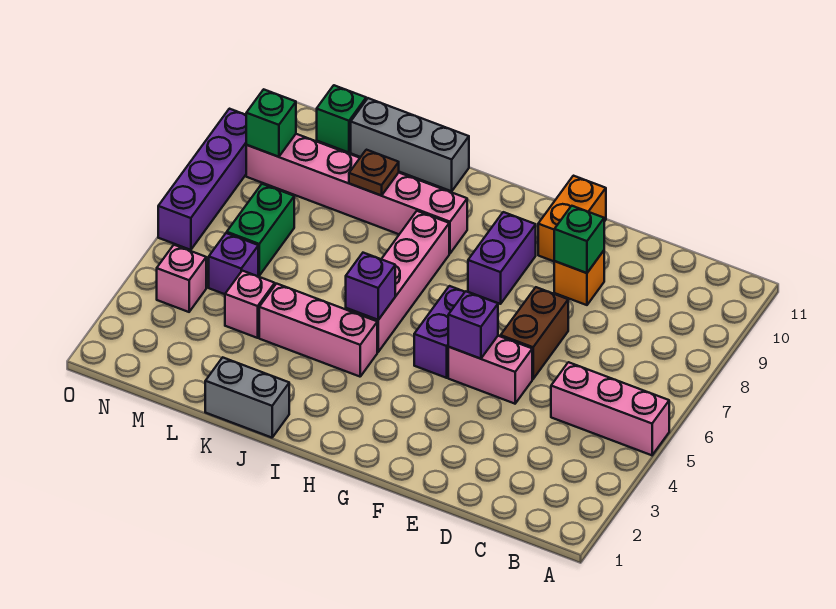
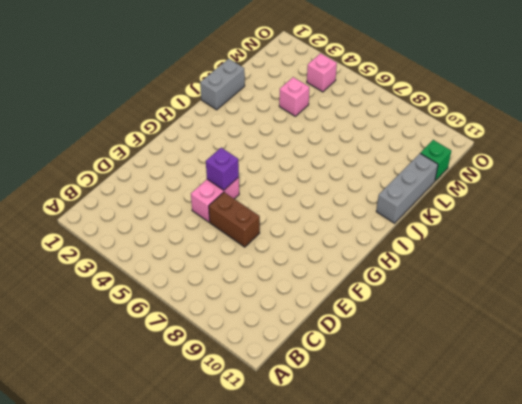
none -> pink brick A5:C5 level 1
none -> orange brick E9 level 1
none -> orange brick F10:F11 level 1

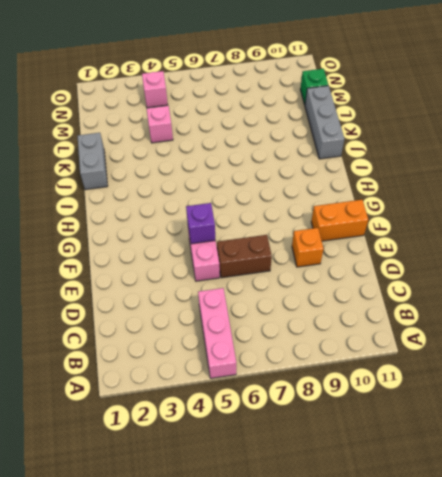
none -> purple brick G5:G6 level 1
none -> purple brick G8:G9 level 1
none -> pink brick I4:K4 level 1

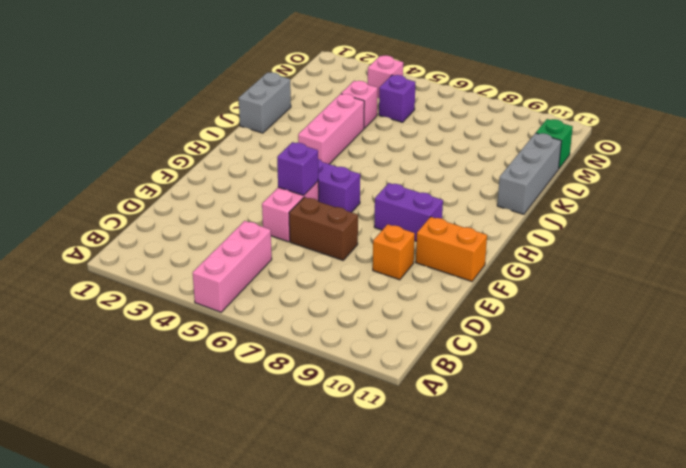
none -> pink brick I5:I8 level 1
none -> pink brick I9:N9 level 1
none -> green brick M6:M7 level 1

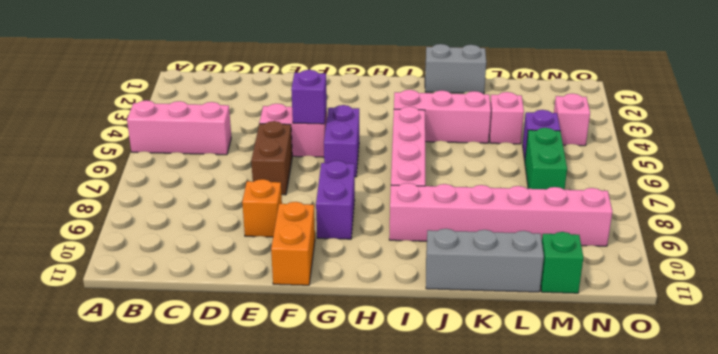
none -> purple brick O6:O9 level 1
none -> green brick E9 level 2
none -> purple brick I5 level 2

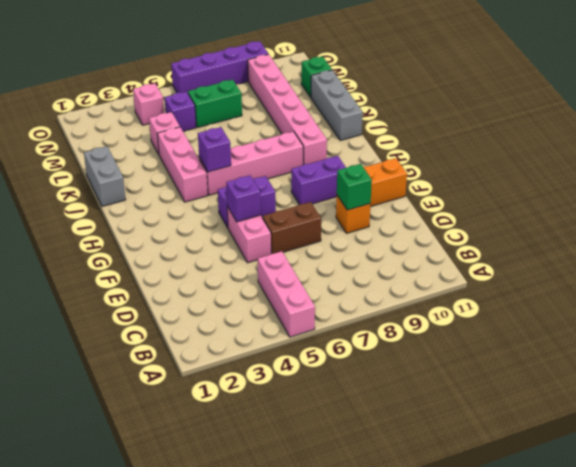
none -> brown plate K9 level 2
none -> green brick N9 level 2

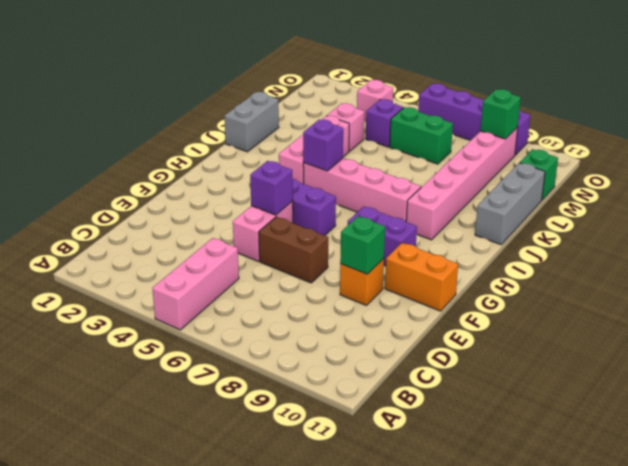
none -> brown plate K9 level 2

